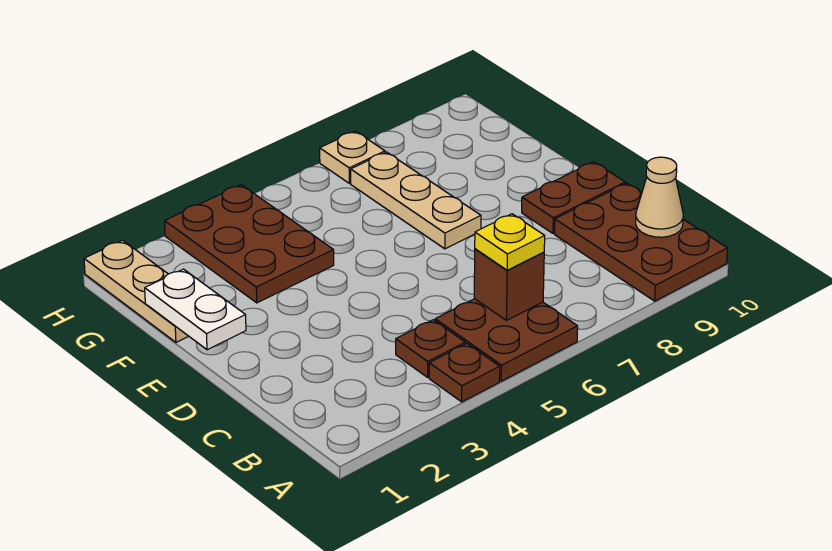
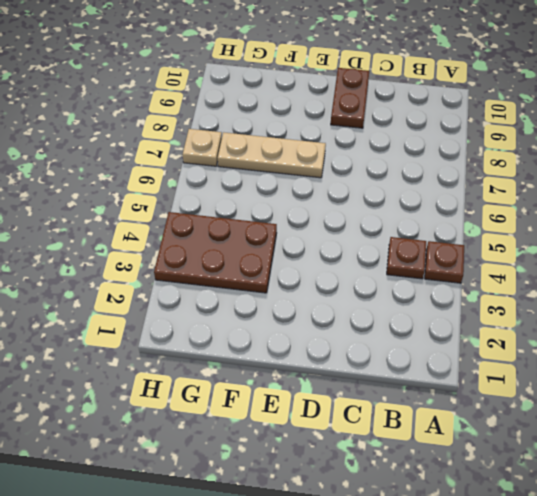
none -> brown plate A5:B6 level 1
none -> brown plate A9:C10 level 1
none -> tan plate F1:H1 level 1

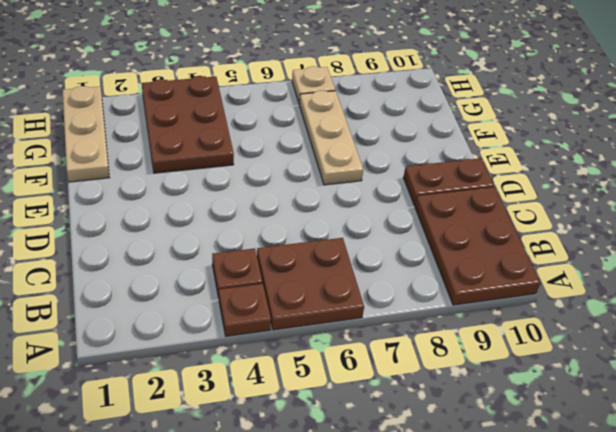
none -> brown brick B6 level 2
none -> tan cone B10 level 2
none -> white plate E1:F1 level 2

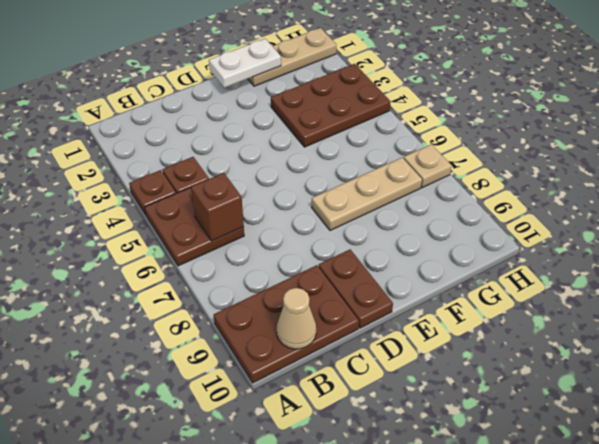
none -> yellow plate B6 level 3

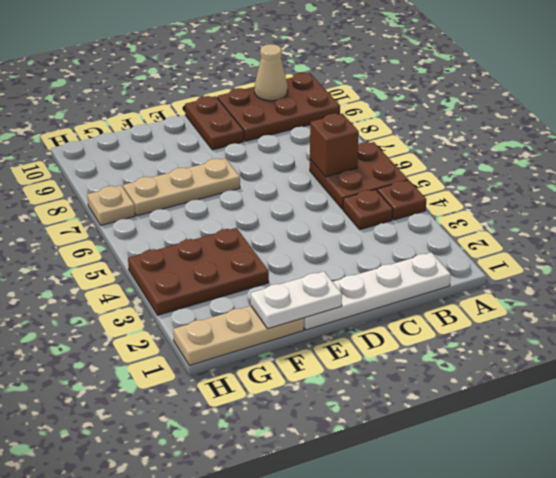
white plate B1:E1 level 1 -> none
none -> yellow plate B6 level 3

